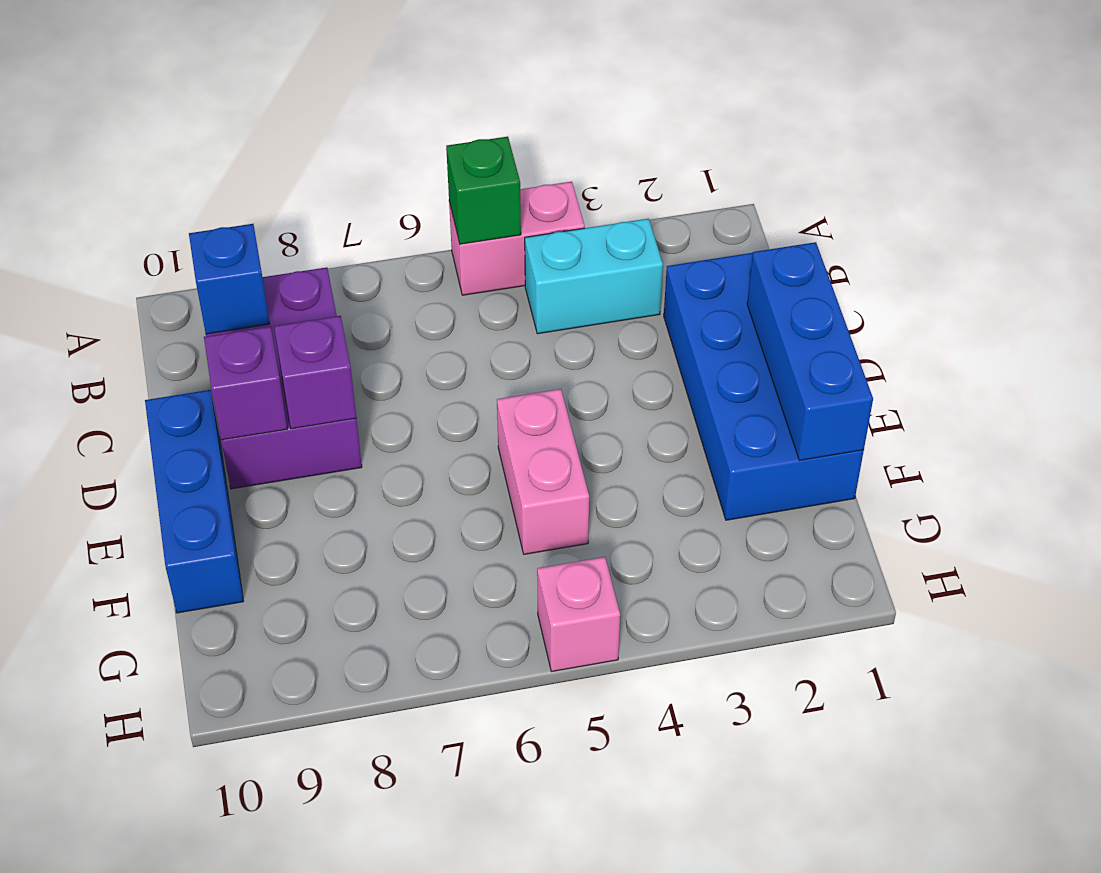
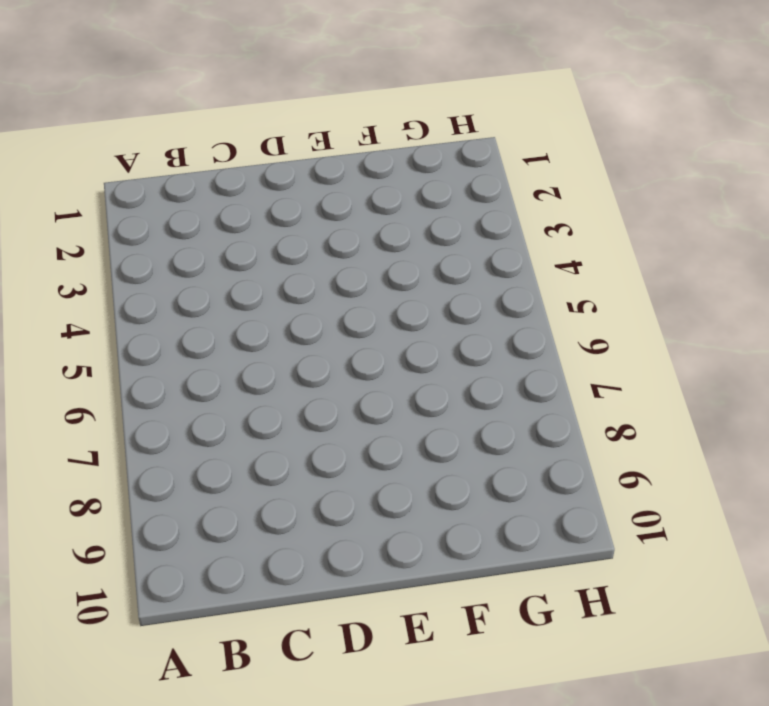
none -> pink brick A4:A5 level 1
none -> cyan brick B3:B4 level 1
none -> purple brick B8:D9 level 1

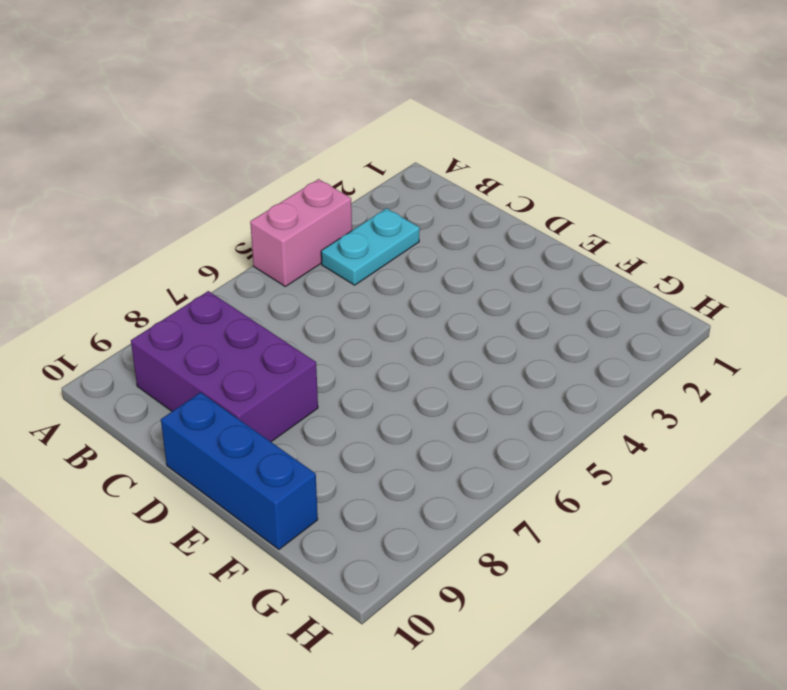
cyan plate B3:B4 level 1 -> cyan brick B3:B4 level 1
none -> blue brick C1:F2 level 1
none -> pink brick E5:F5 level 1
none -> pink brick H5 level 1

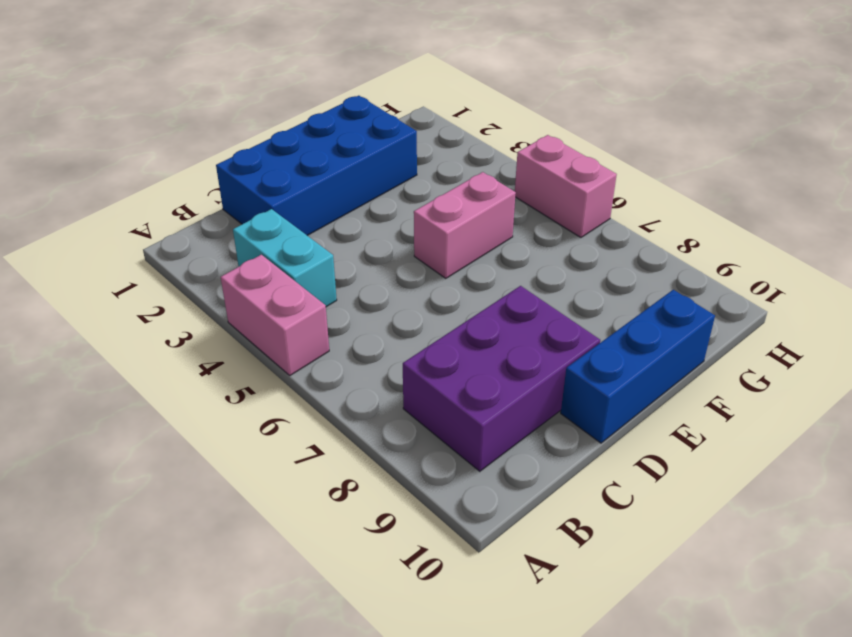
pink brick H5:H6 level 1 -> pink brick H5 level 1
none -> green brick A5 level 2
none -> blue brick B9 level 2
none -> blue brick D1:F1 level 2

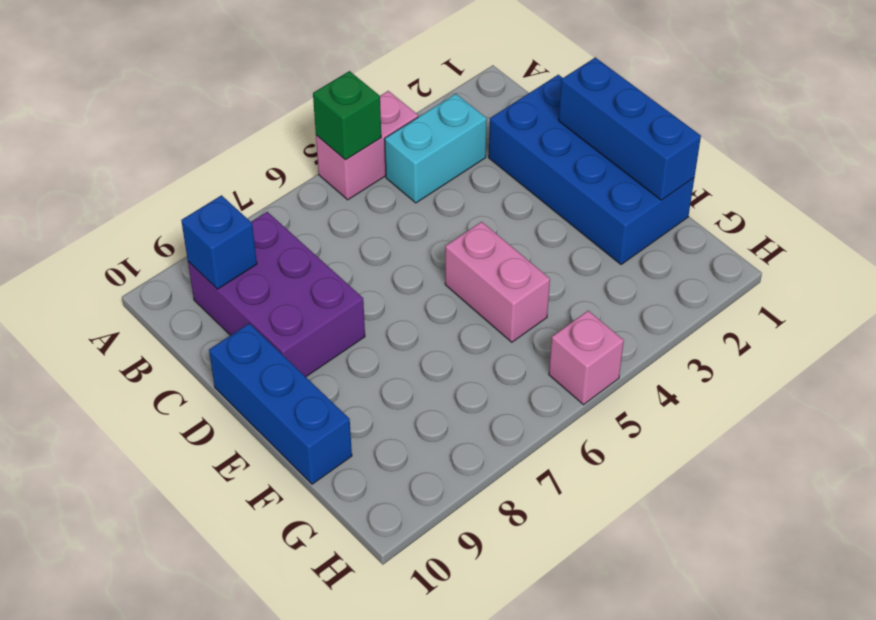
none -> purple brick D8 level 2
none -> purple brick D9 level 2

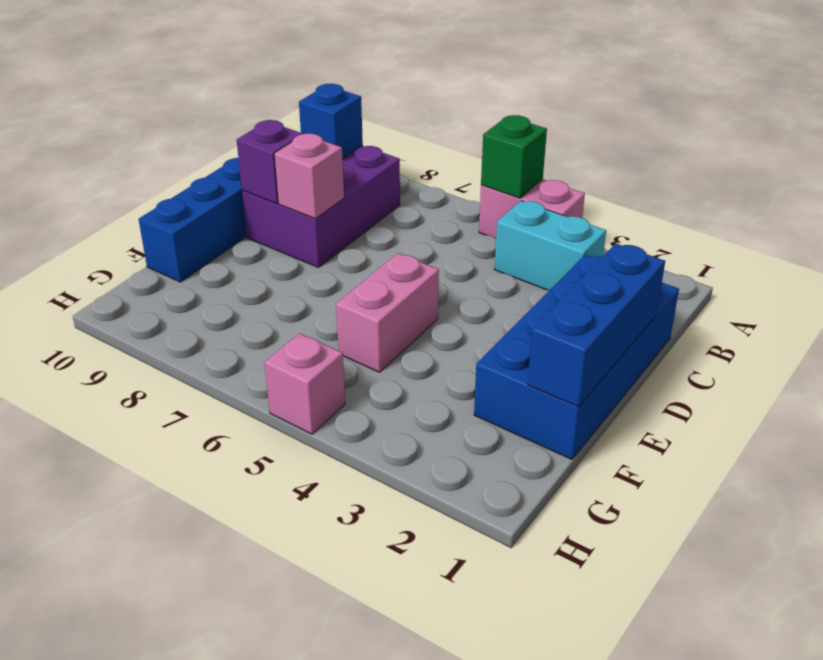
pink brick D8 level 2 -> purple brick D8 level 2

